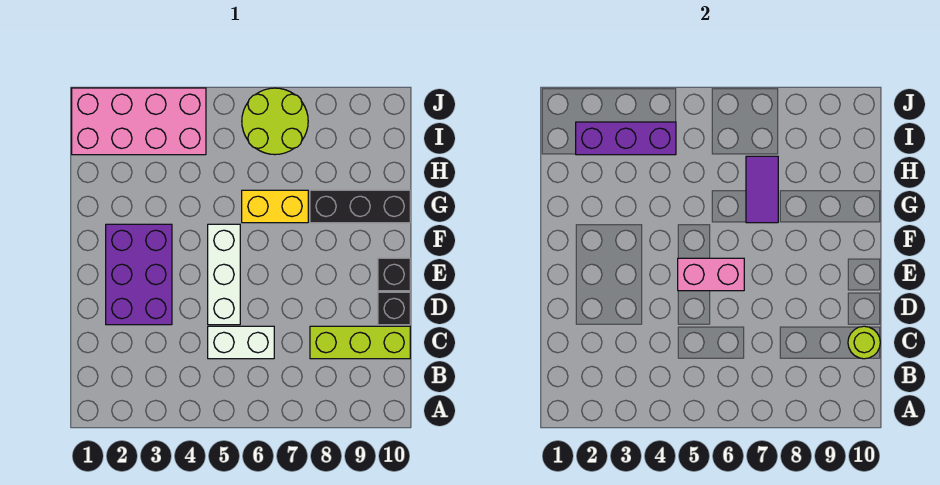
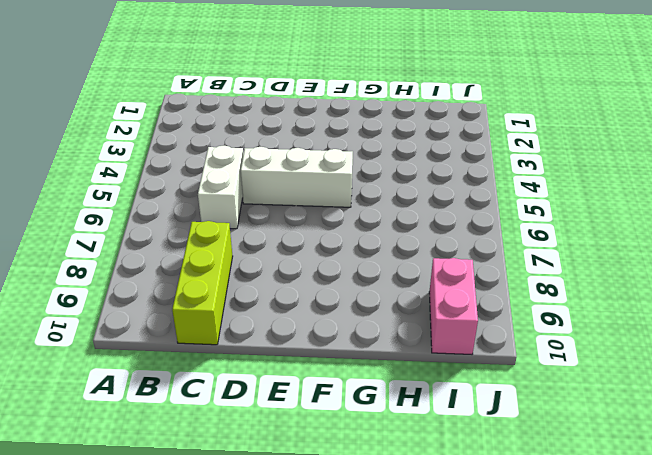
pink brick I9:I10 level 1 -> pink brick E5:E6 level 2
none -> purple brick D2:F3 level 1
none -> black brick D10 level 1
none -> black brick E10 level 1

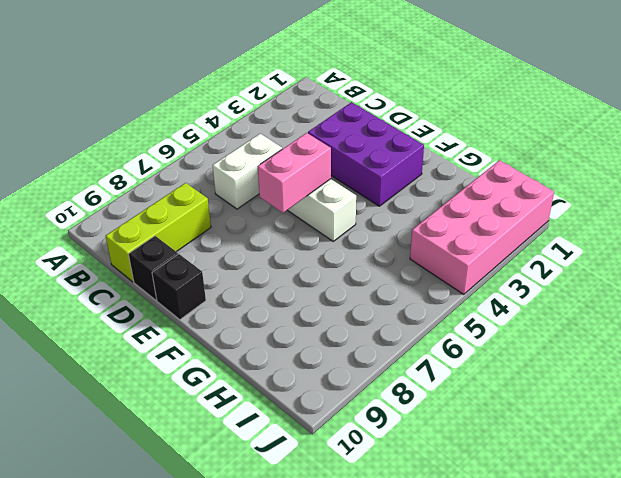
none -> yellow brick G6:G7 level 1
none -> black brick G8:G10 level 1
none -> lime round brick I6:J7 level 1

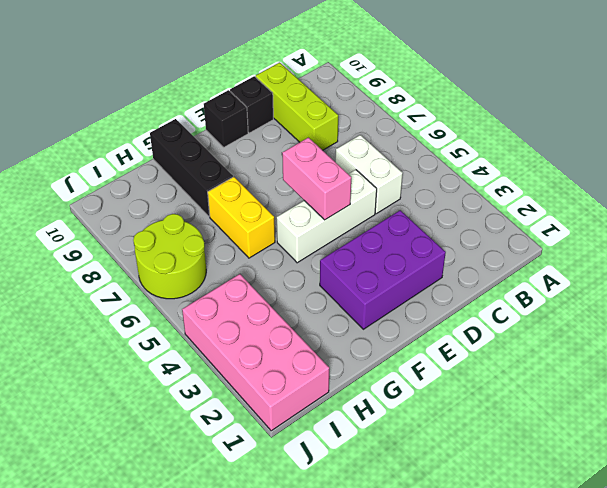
none -> lime round brick C10 level 2
none -> purple tile G7:H7 level 2
none -> purple brick I2:I4 level 2

